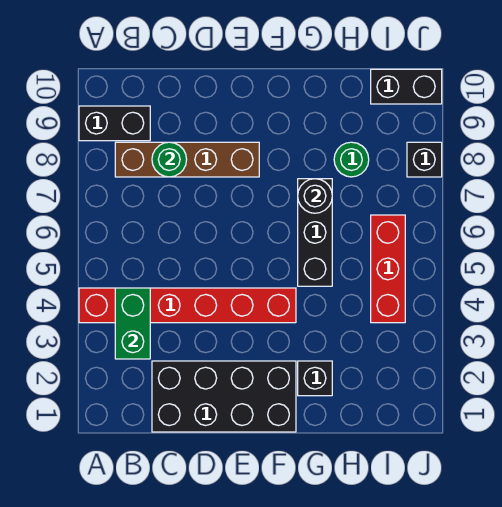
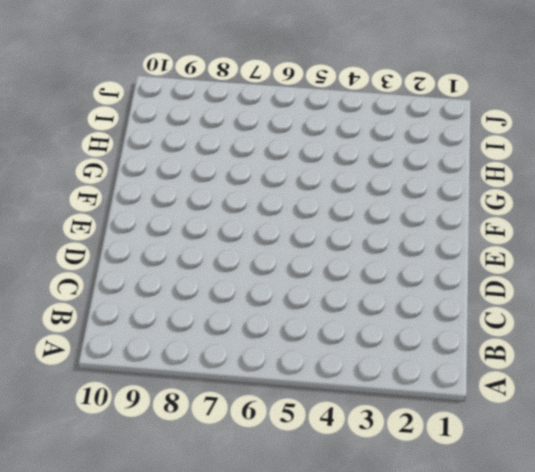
none -> red brick A4:F4 level 1
none -> black brick A9:B9 level 1
none -> brown brick B8:E8 level 1

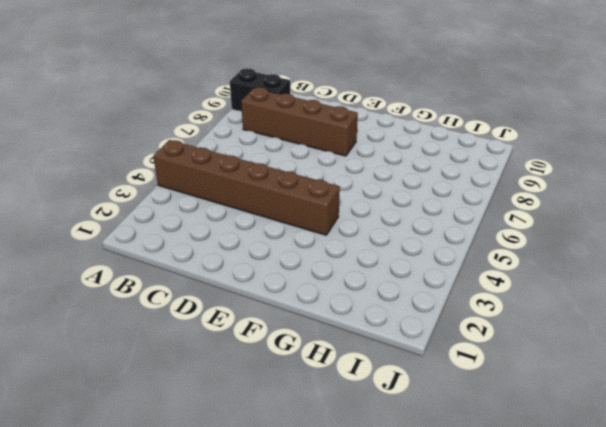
brown brick A4:F4 level 1 -> red brick A4:F4 level 1
none -> black brick C1:F2 level 1
none -> black brick G2 level 1
none -> black brick G5:G7 level 1

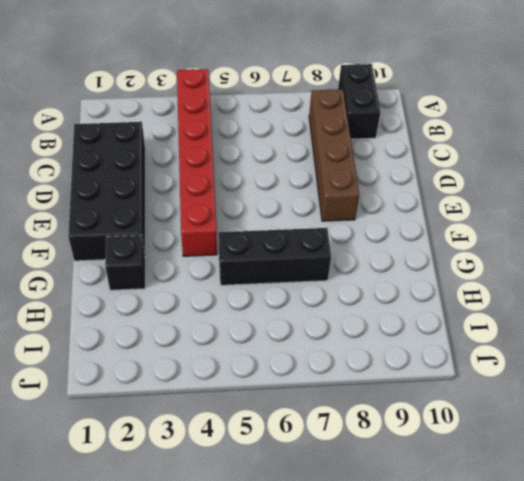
none -> green round brick H8 level 1
none -> red brick I4:I6 level 1
none -> black brick I10:J10 level 1

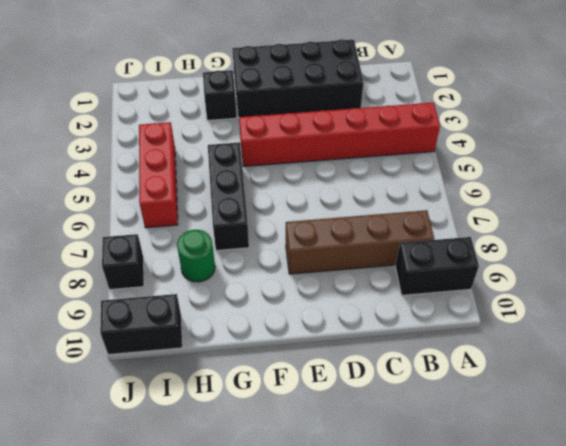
none -> green brick B3:B4 level 2
none -> green round brick C8 level 2
none -> black round brick G7 level 2

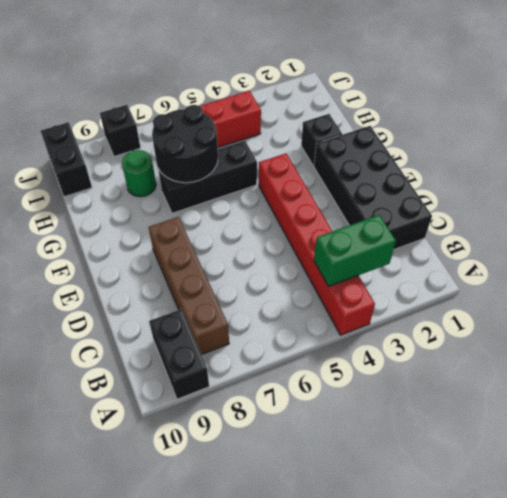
black round brick G6:H7 level 2 -> black round brick G7 level 2
none -> green round brick C8 level 2

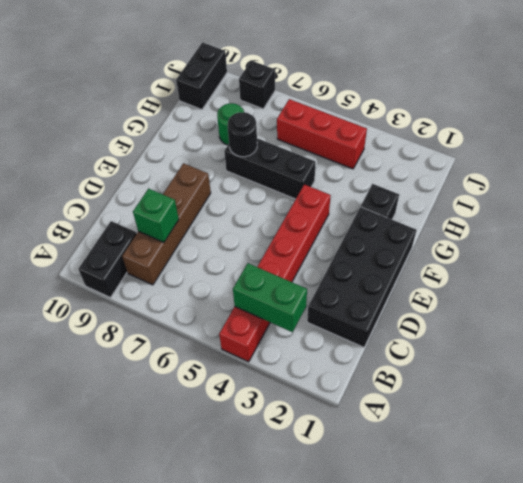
green brick C8 level 2 -> green round brick C8 level 2

